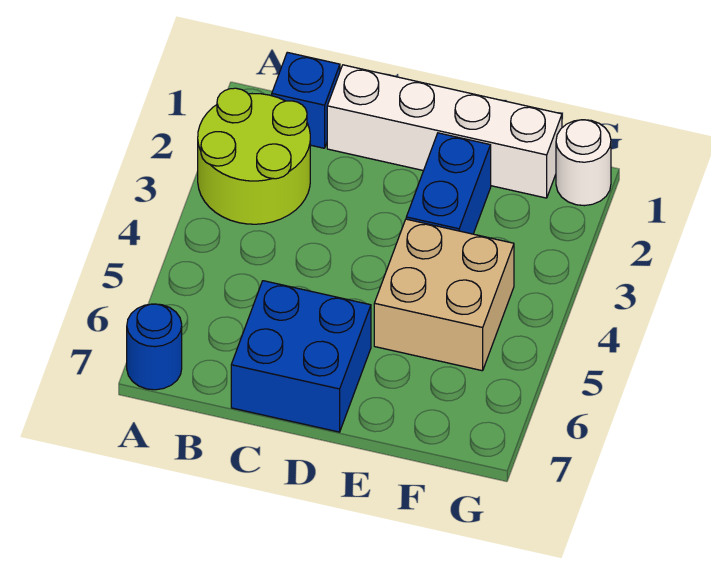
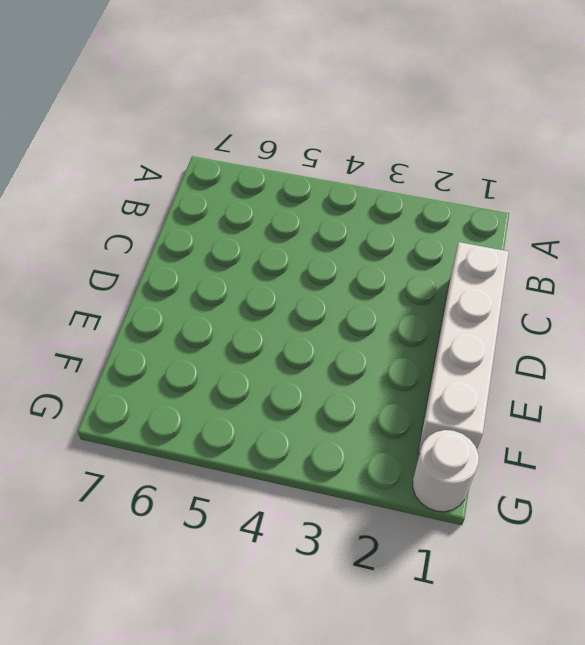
none -> lime round brick A2:B3 level 1
none -> blue round brick A7 level 1

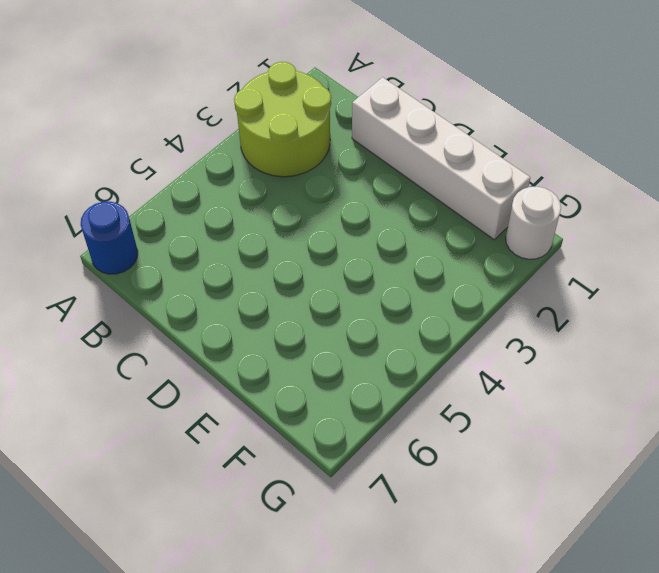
none -> blue brick B1 level 1
none -> blue brick C6:D7 level 1

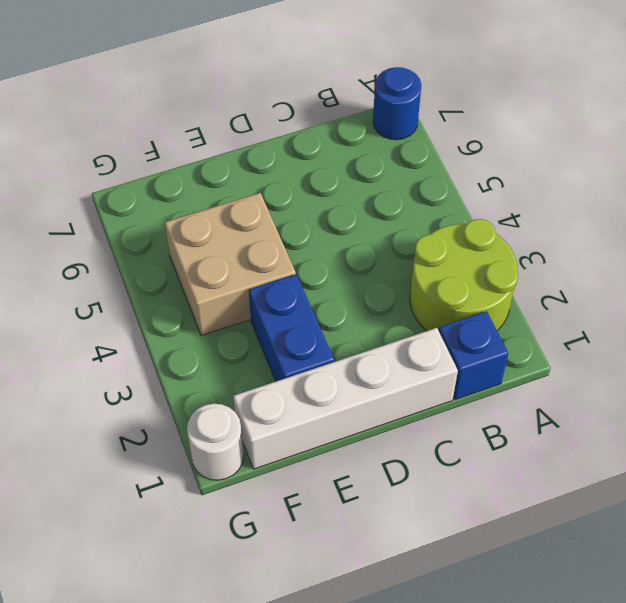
none -> blue brick C6:D7 level 1

